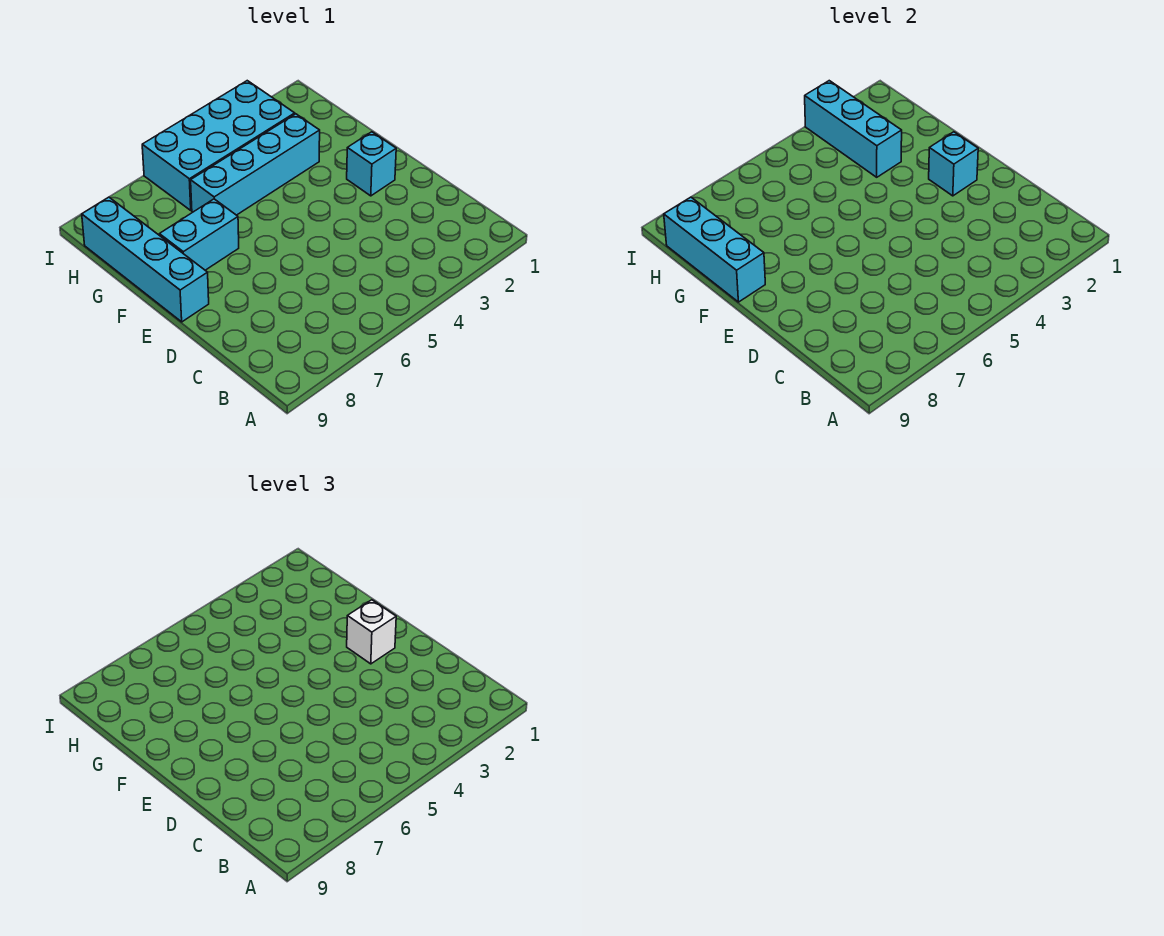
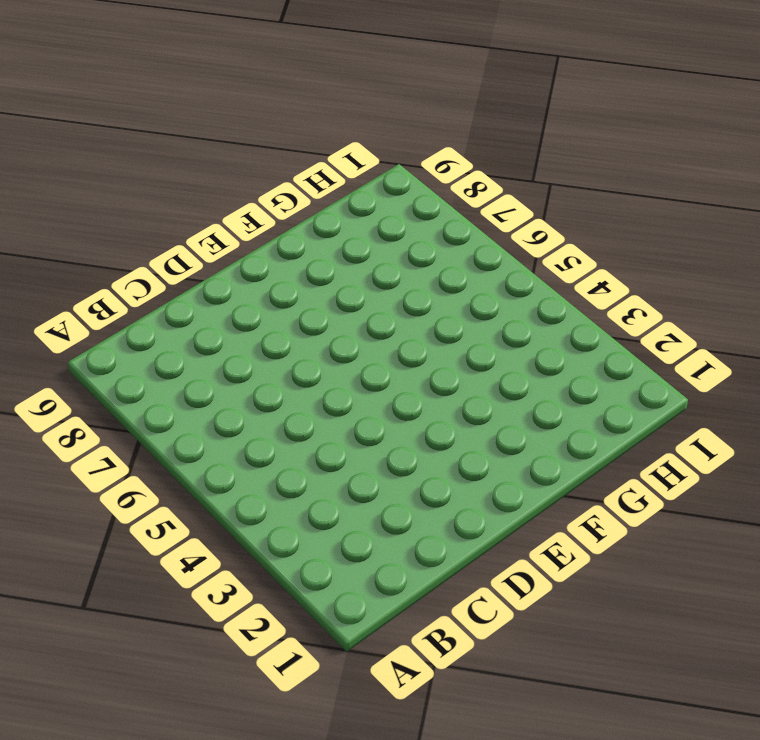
none -> cyan brick E2 level 1
none -> cyan brick E9:H9 level 1

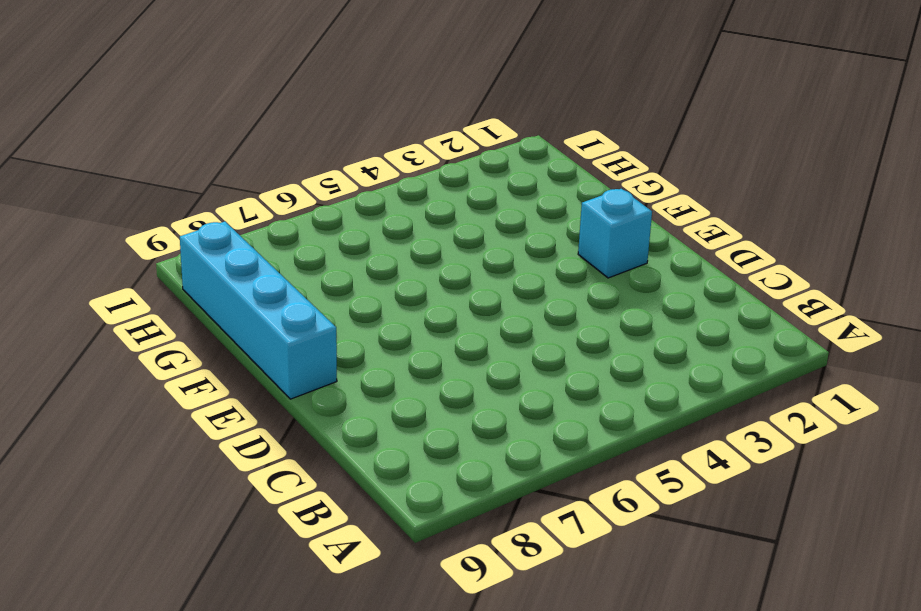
none -> cyan brick F7:F8 level 1
none -> cyan brick G3:G6 level 1

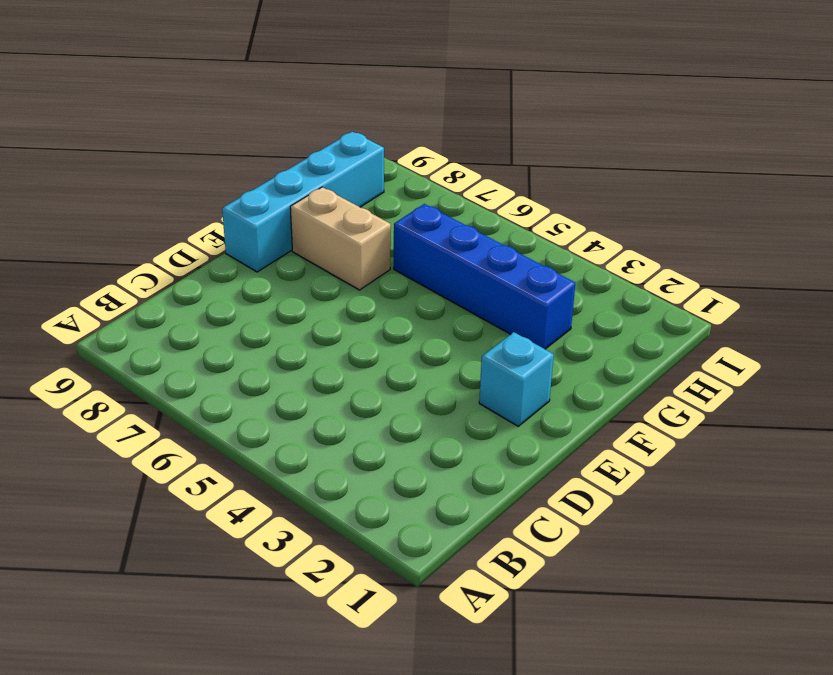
tan brick F7:F8 level 1 -> cyan brick F7:F8 level 1
blue brick G3:G6 level 1 -> cyan brick G3:G6 level 1
none -> cyan brick H3:I6 level 1
none -> cyan brick E2 level 2

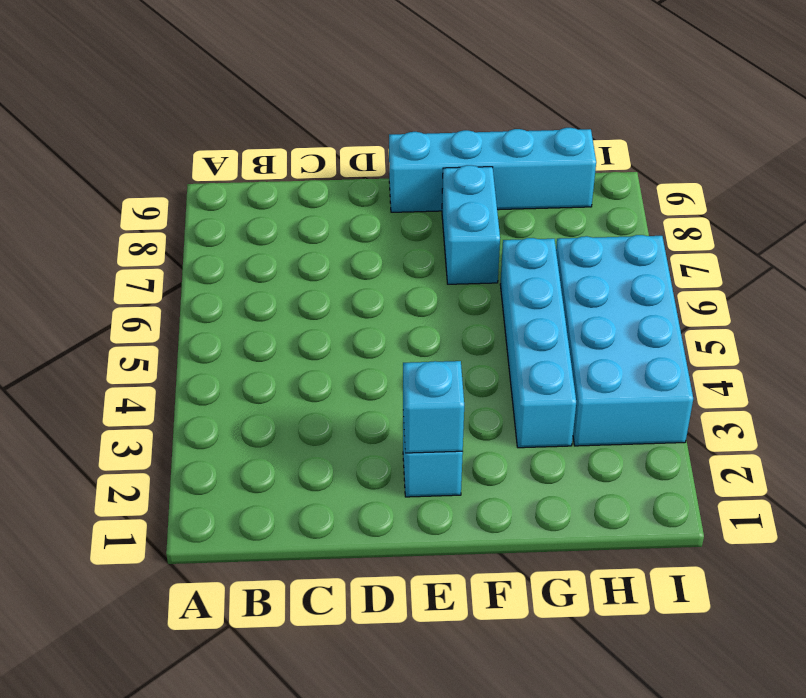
none -> cyan brick F9:H9 level 2
none -> cyan brick G3:I3 level 2

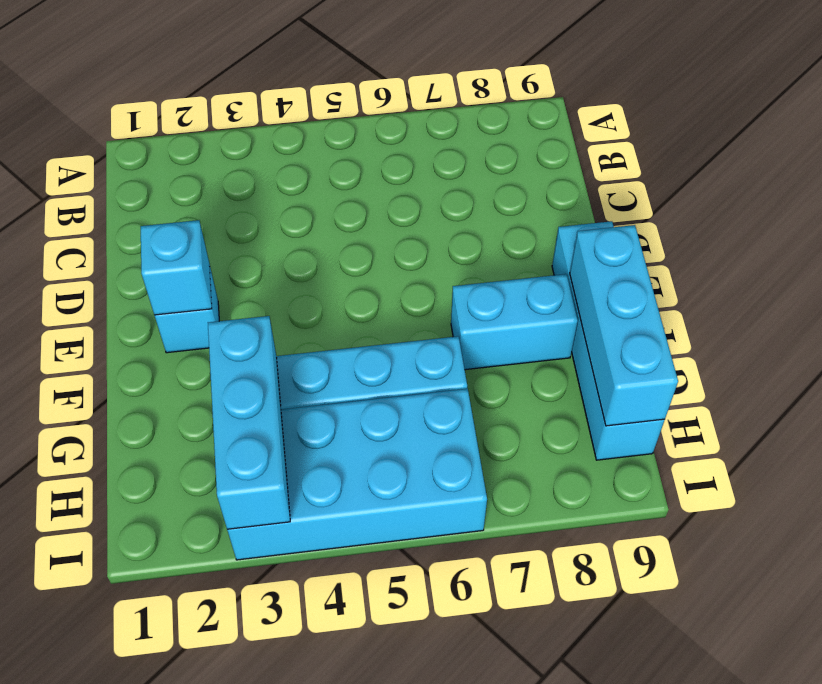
none -> white brick E2 level 3

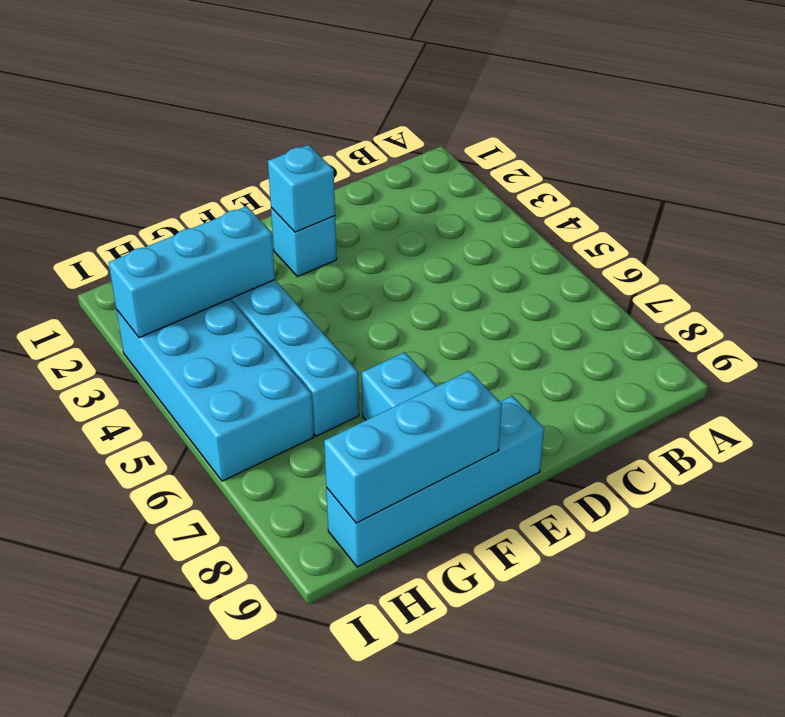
none -> white brick E2 level 3

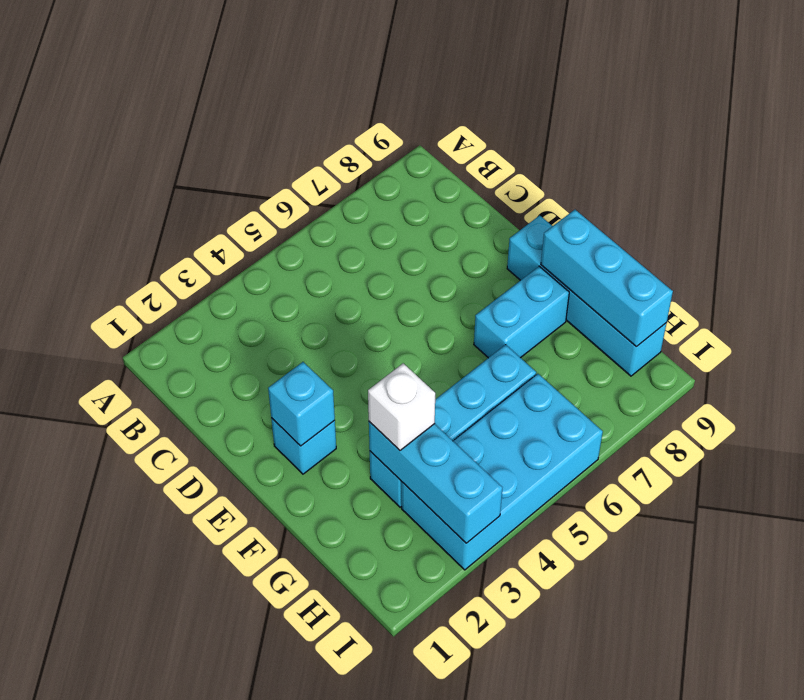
white brick G3 level 3 -> white brick E2 level 3

